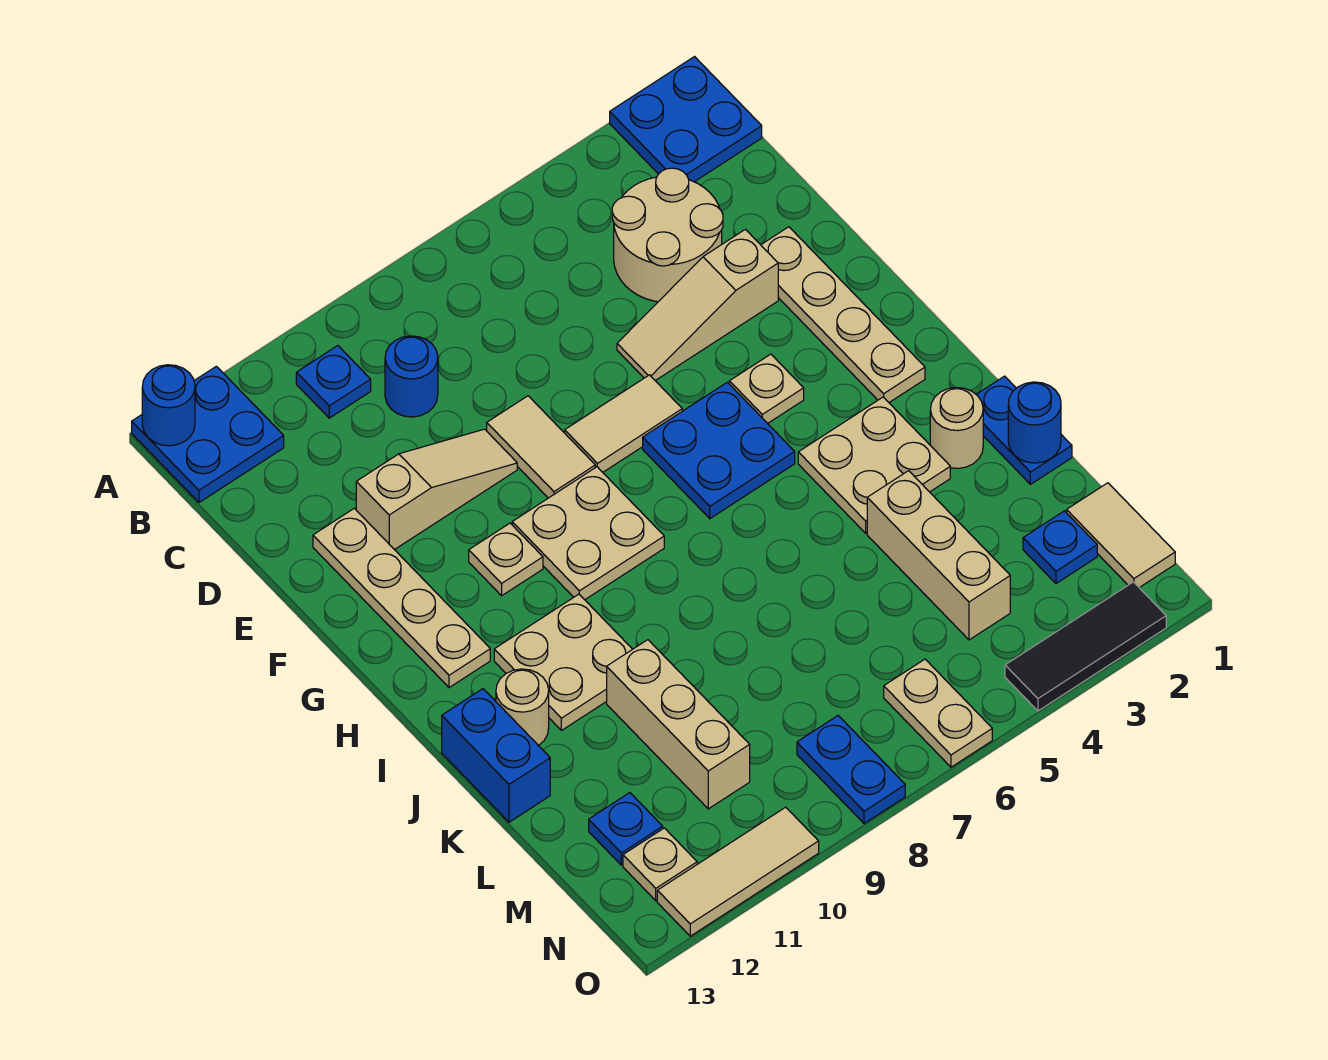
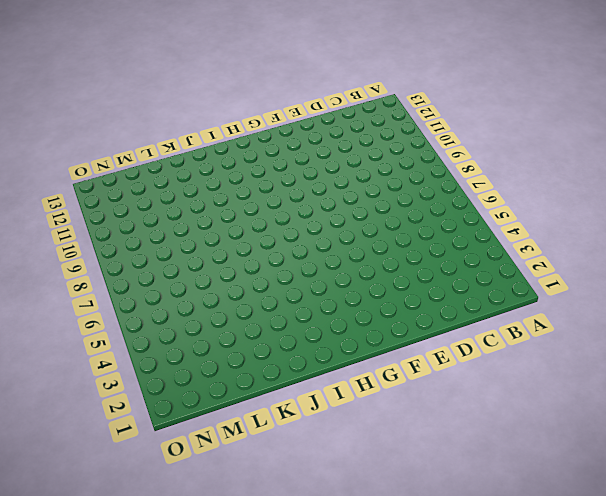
none -> blue plate A1:B2 level 1
none -> blue plate A12:B13 level 1
none -> blue plate B10 level 1
none -> tan round brick C3:D4 level 1

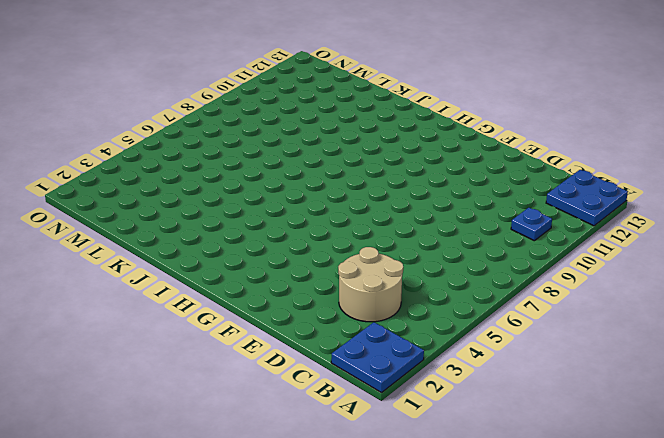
none -> blue round brick C9 level 1
none -> tan plate E2:H2 level 1
none -> tan slope E3:E5 level 1 top 3
none -> tan tile E8:F8 level 1

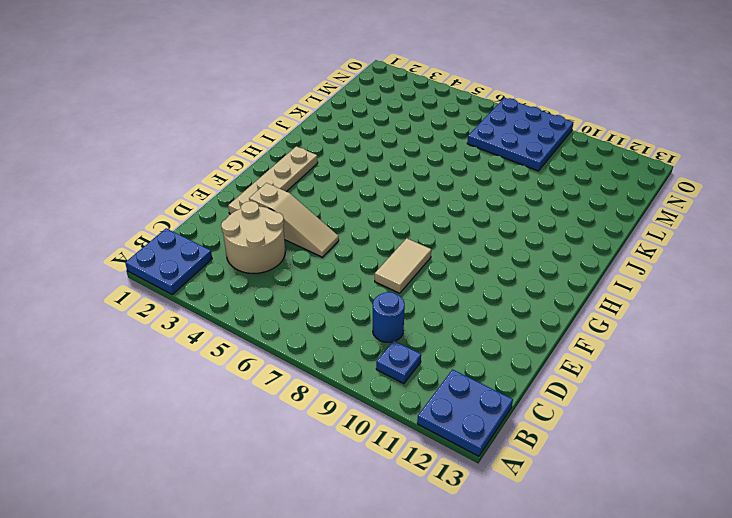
blue plate M7:O9 level 1 -> blue plate N8:O8 level 1
none -> tan slope E9:E11 level 1 top 11
none -> tan plate E12:H12 level 1
none -> tan tile F6:F7 level 1
none -> tan plate G4 level 1

